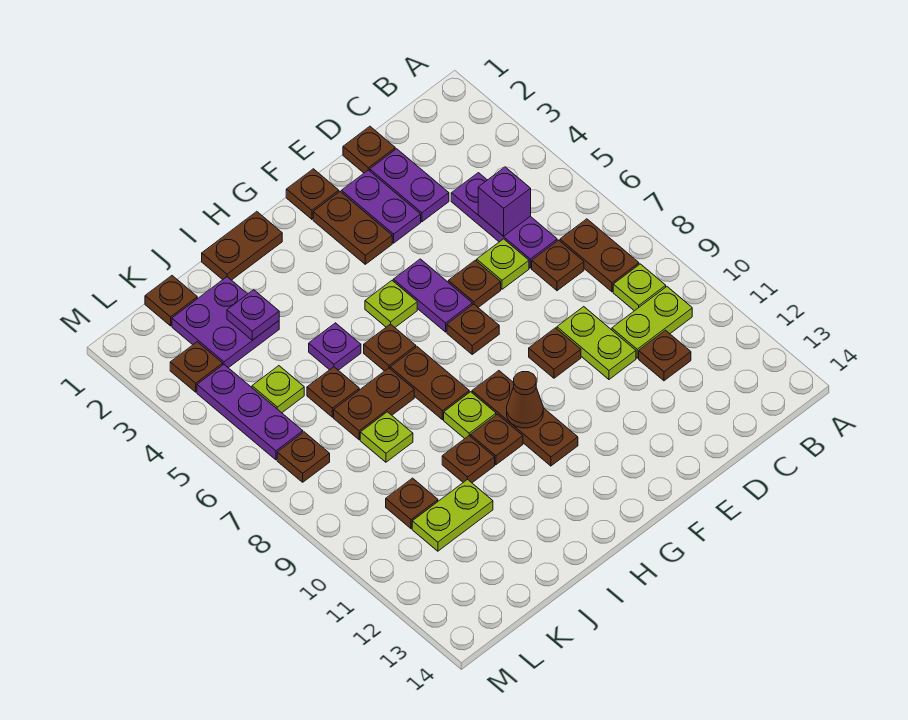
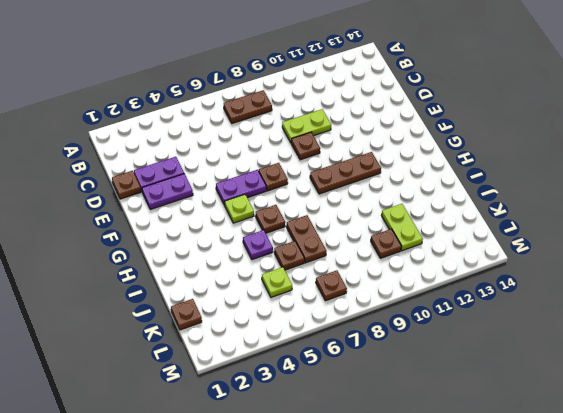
none -> lime plate B9 level 1
none -> lime plate B10:C10 level 1
none -> purple plate C4:C6 level 1
none -> brown plate C7 level 1

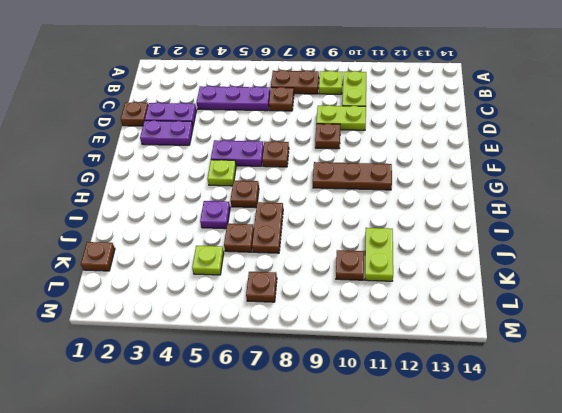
none -> brown plate C11 level 1
none -> lime plate D6 level 1
none -> brown plate E6 level 1
none -> brown plate F1 level 1

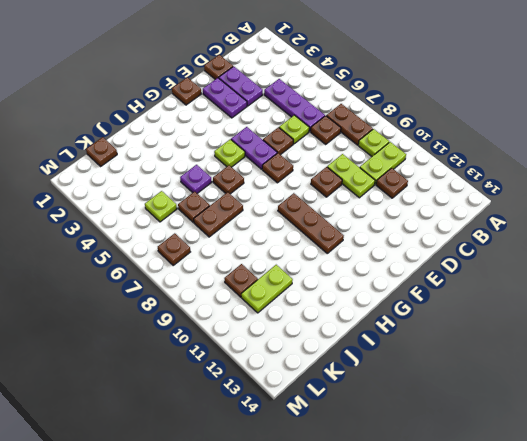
none -> brown plate F2:F3 level 1
none -> brown plate H1:I1 level 1
none -> brown plate H7:H8 level 1
none -> lime plate H9 level 1

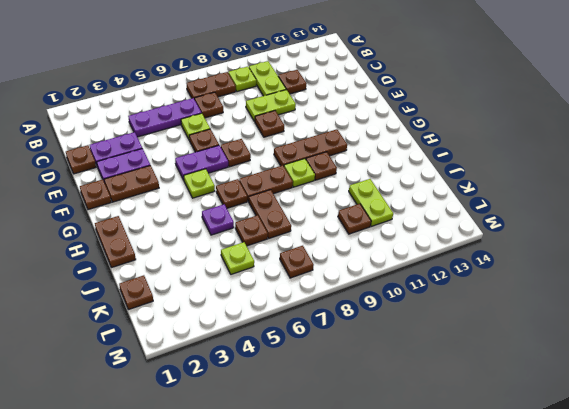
none -> brown plate I10 level 1
none -> purple plate J2:K3 level 1
none -> lime plate J8 level 1
none -> brown plate L3 level 1

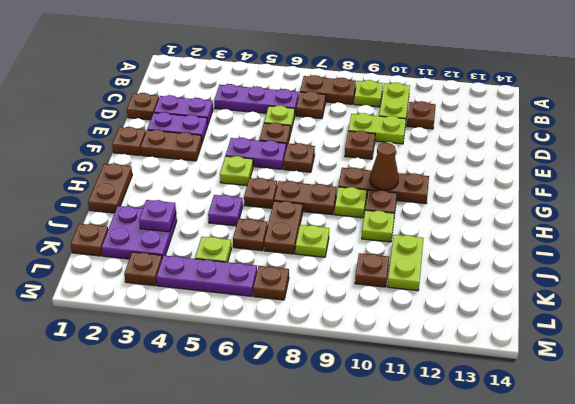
lime plate I10 level 1 -> brown plate I10 level 1
none -> purple brick C5 level 2

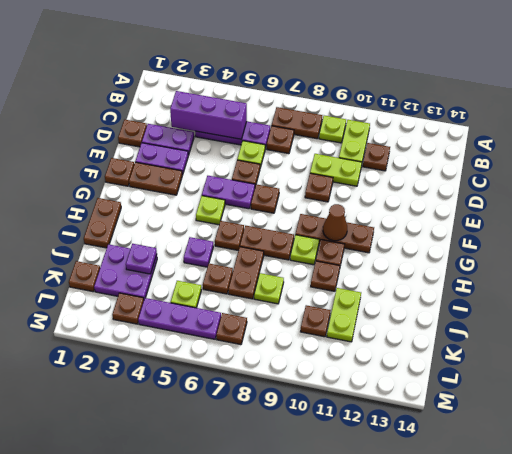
purple brick C3:C5 level 2 -> purple brick C5 level 2

